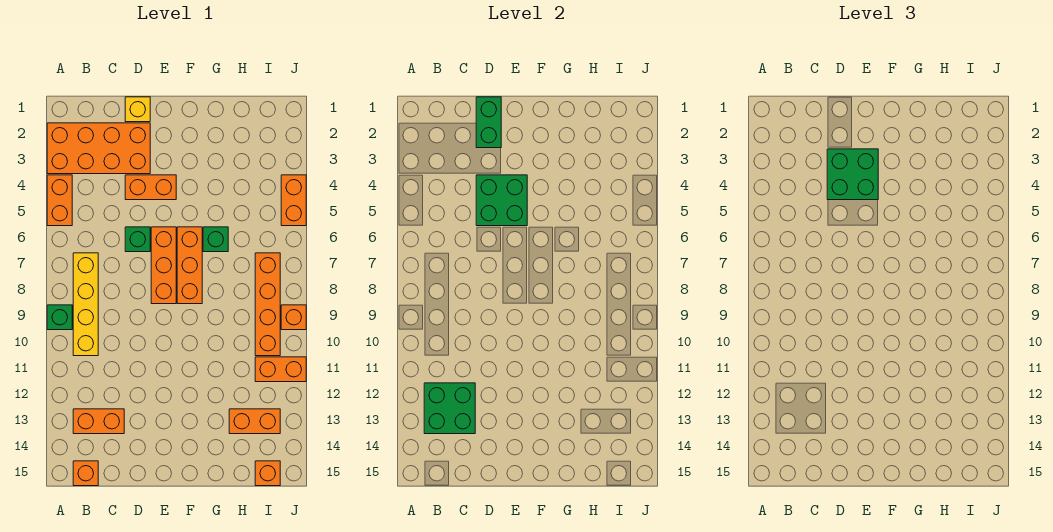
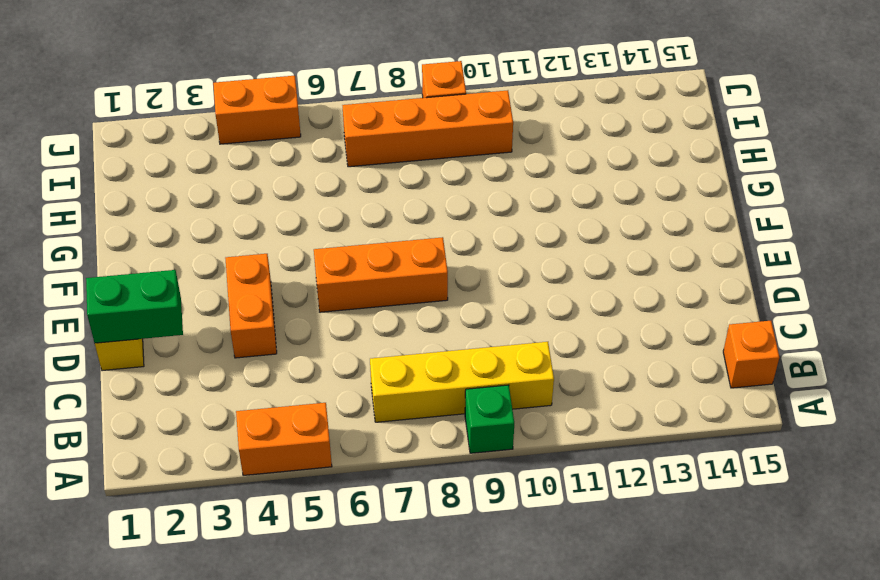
none -> orange brick A2:D3 level 1
none -> orange brick B13:C13 level 1
none -> green brick D6 level 1

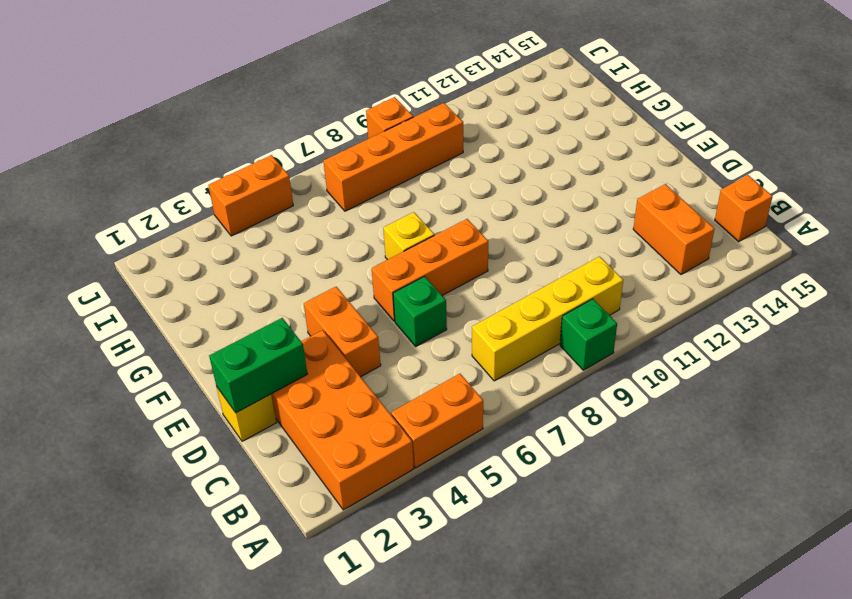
yellow brick F7 level 1 -> orange brick F6:F8 level 1
none -> green brick G6 level 1
none -> orange brick H13:I13 level 1
none -> orange brick I11:J11 level 1

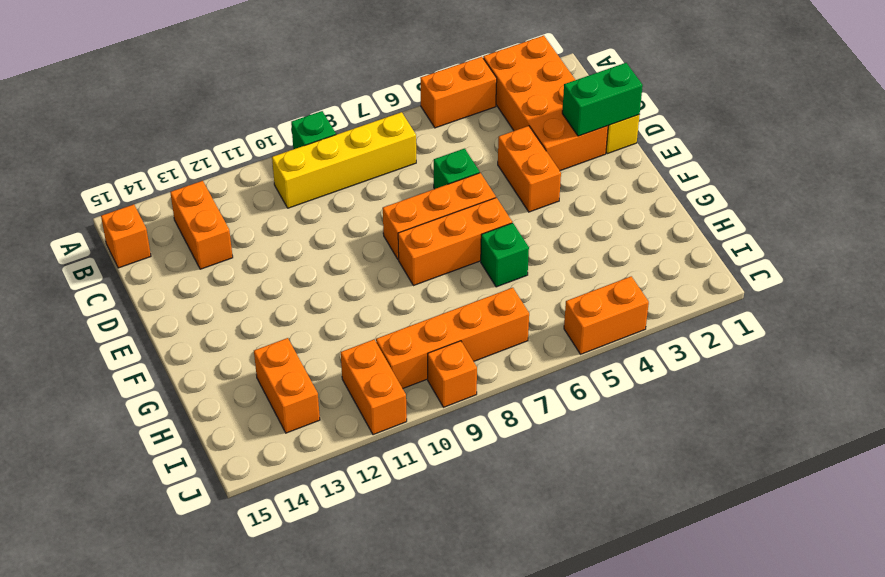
none -> orange brick I15 level 1
none -> green brick B12:C13 level 2
none -> green brick D4:E5 level 2

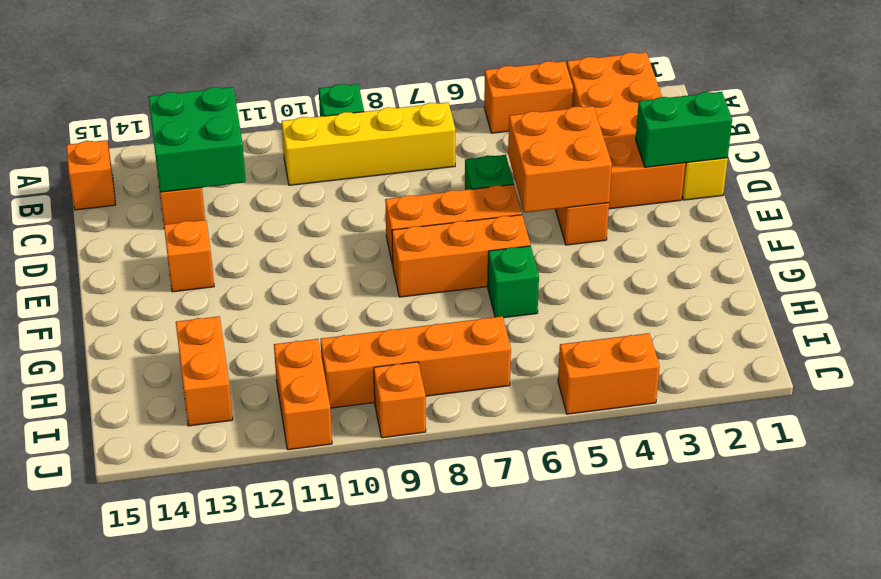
orange brick D4:E5 level 2 -> green brick D4:E5 level 2
orange brick E13 level 1 -> orange brick I15 level 1
none -> green brick D3:E4 level 3

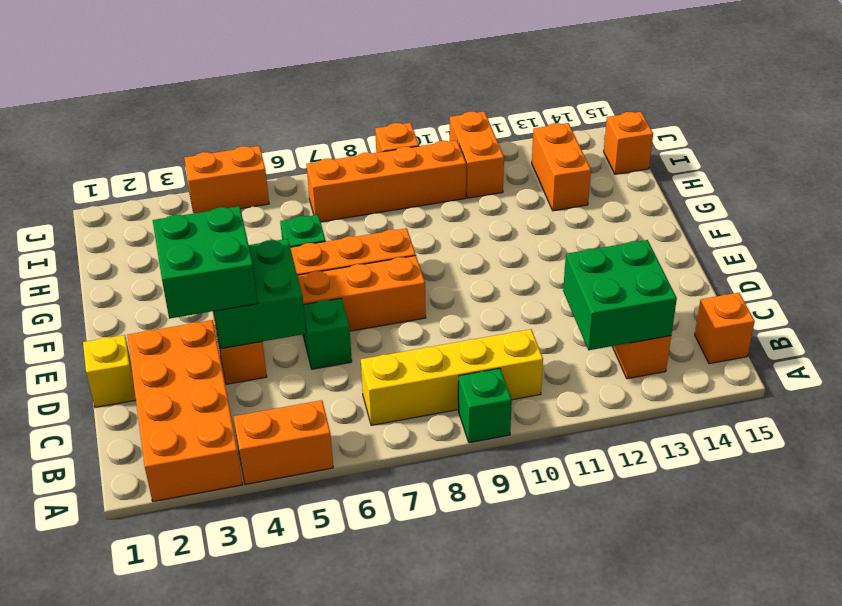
none -> green brick D1:D2 level 2

